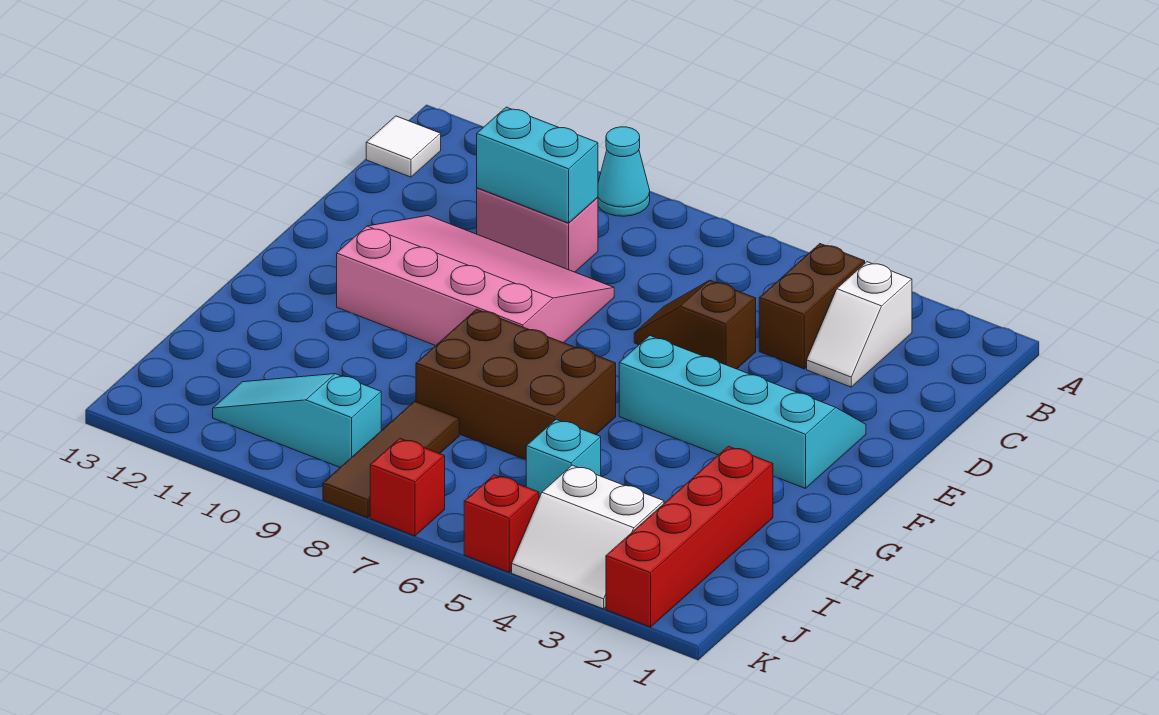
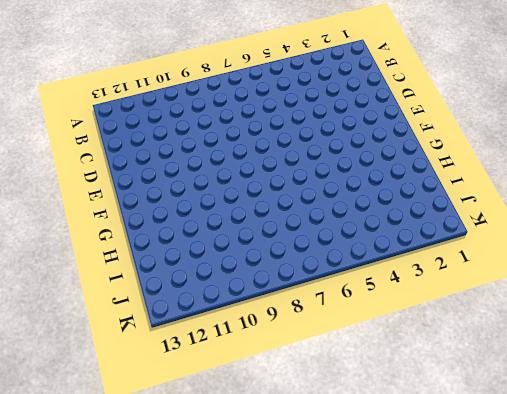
none -> cyan cone A9 level 1
none -> white slope B3:C3 level 1 top B
none -> brown brick B4:C4 level 1

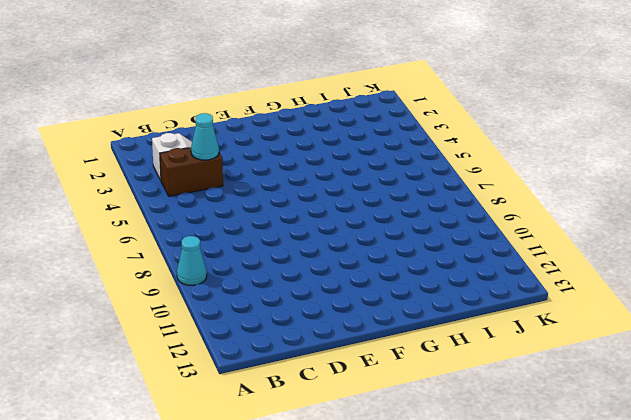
cyan cone C4 level 2 -> none
none -> white tile B13 level 1
none -> pink brick C9:C10 level 1
none -> brown slope D5:D6 level 1 top 5

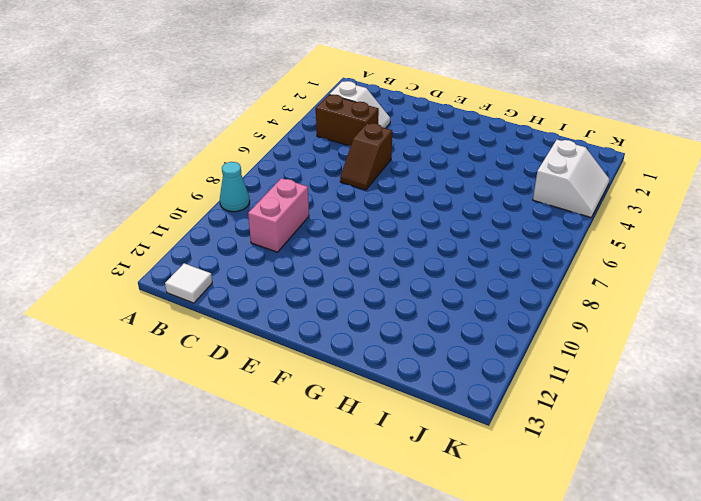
none -> pink slope D8:F11 level 1 top F
none -> cyan slope E2:F5 level 1 top F
none -> brown brick G6:H8 level 1

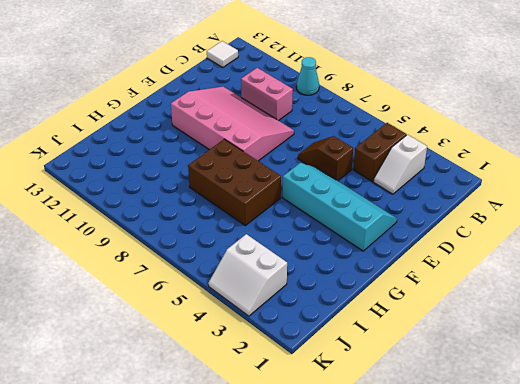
none -> red brick H2:K2 level 1
none -> cyan brick I5 level 1
none -> brown tile I8:K8 level 1

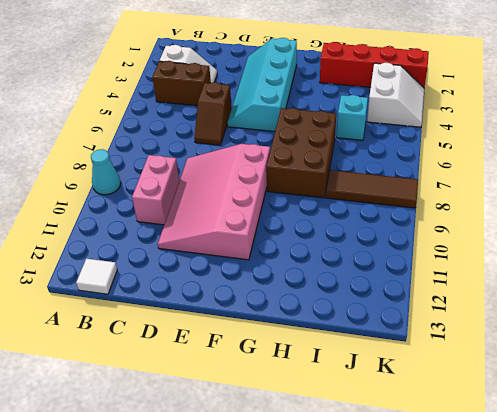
none -> cyan slope J9:J11 level 1 top 9
none -> red brick K5 level 1
none -> red brick K7 level 1

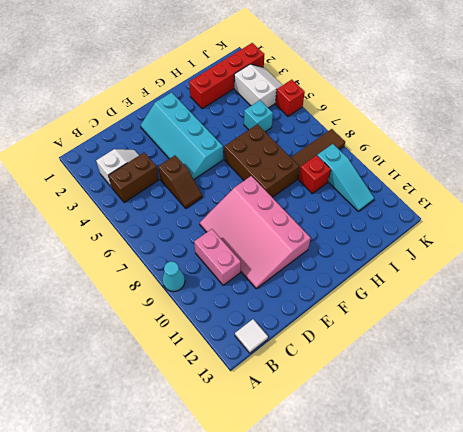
red brick I9 level 1 -> red brick K7 level 1
none -> cyan brick C9:C10 level 2

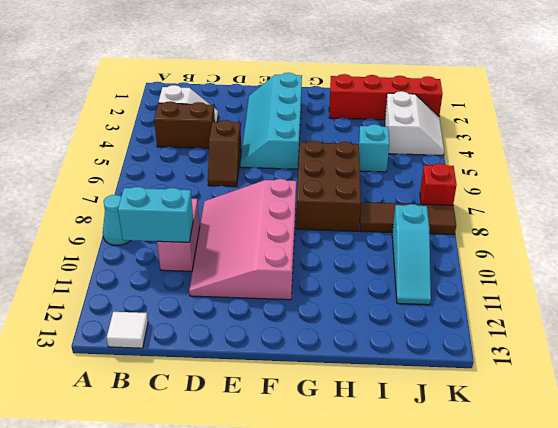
cyan brick B10:C10 level 2 -> cyan brick C9:C10 level 2
none -> red brick K5 level 1

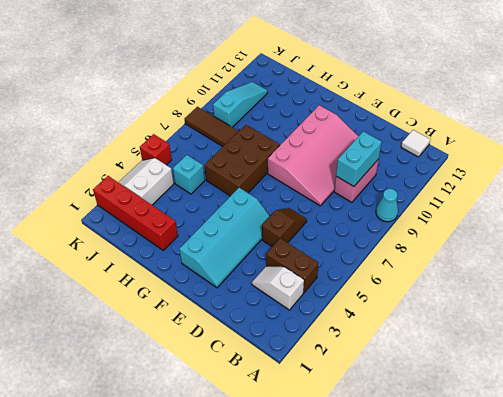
none -> red brick K7 level 1

